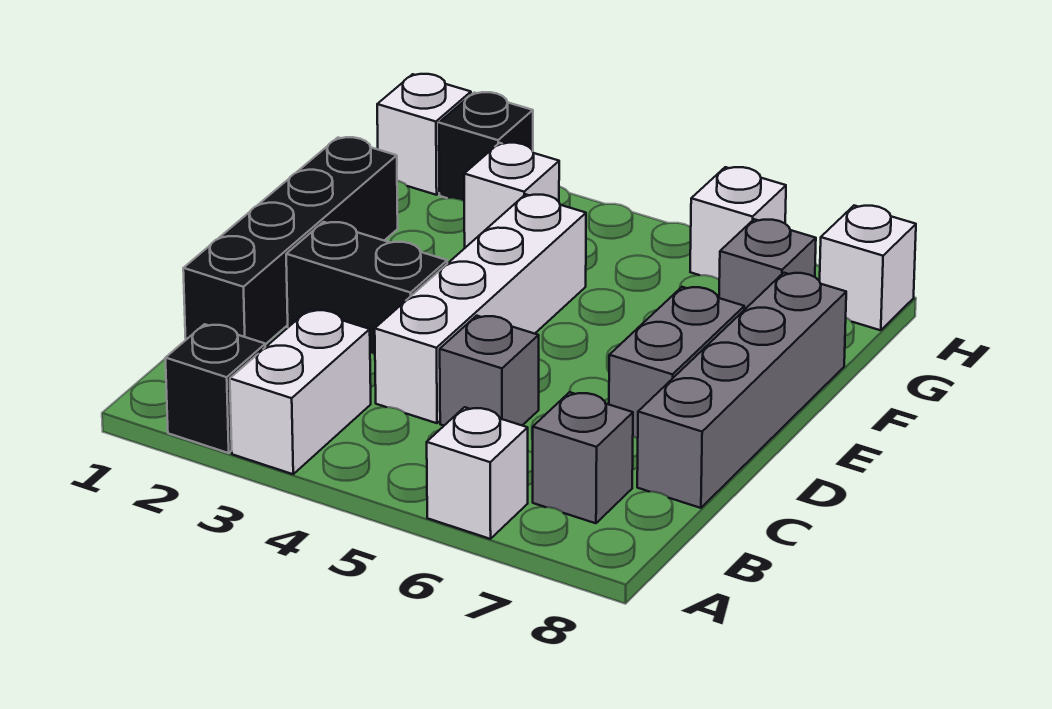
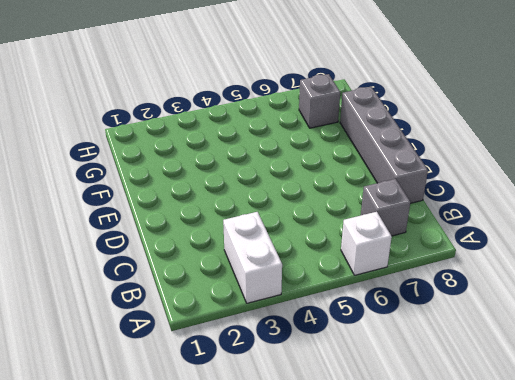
none -> black brick A2 level 1
none -> black brick C1:F1 level 1
none -> white brick C4:F4 level 1

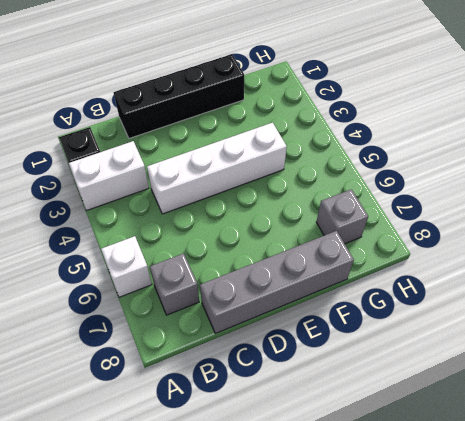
none -> grey brick C5 level 1
none -> black brick D2:D3 level 1
none -> grey brick D7:E7 level 1

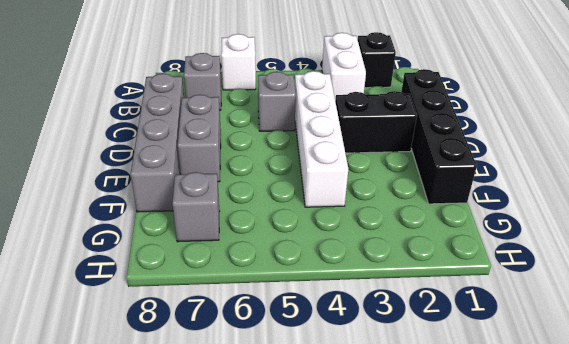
none -> white brick G3 level 1
none -> white brick H1 level 1
none -> black brick H2 level 1

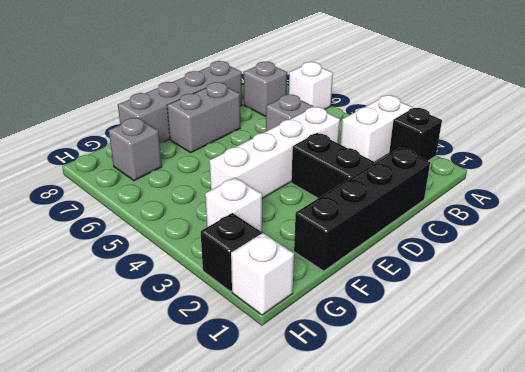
none -> white brick H6 level 1
none -> white brick H8 level 1

